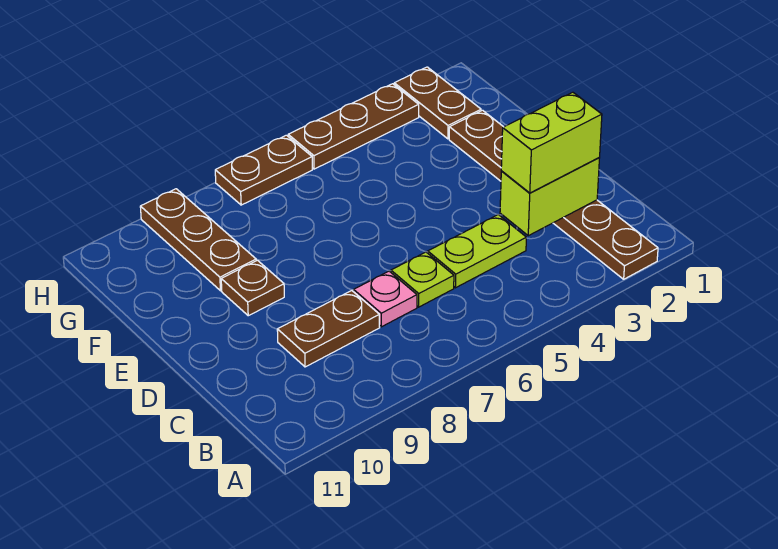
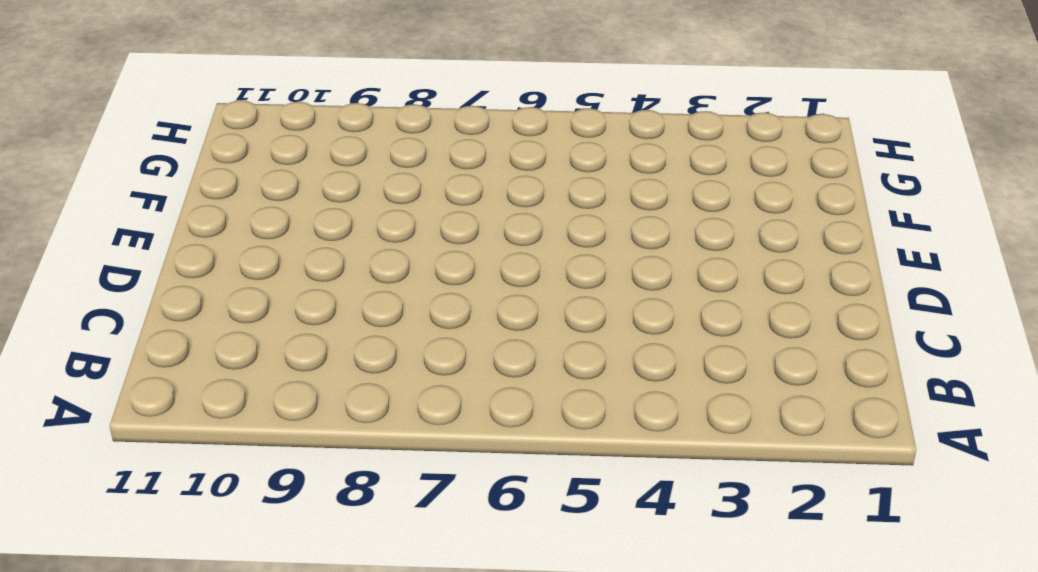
none -> brown plate A2:F2 level 1
none -> lime plate C4:C5 level 1
none -> lime plate C6 level 1

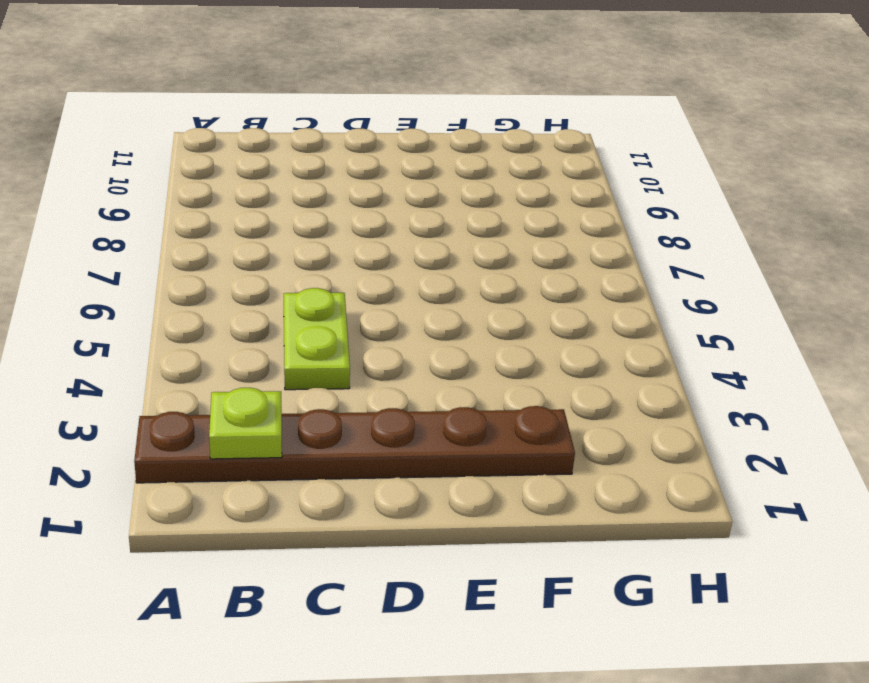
lime plate B2 level 2 -> lime plate C6 level 1
none -> pink plate C7 level 1
none -> brown plate C8:C9 level 1
none -> brown plate E9 level 1

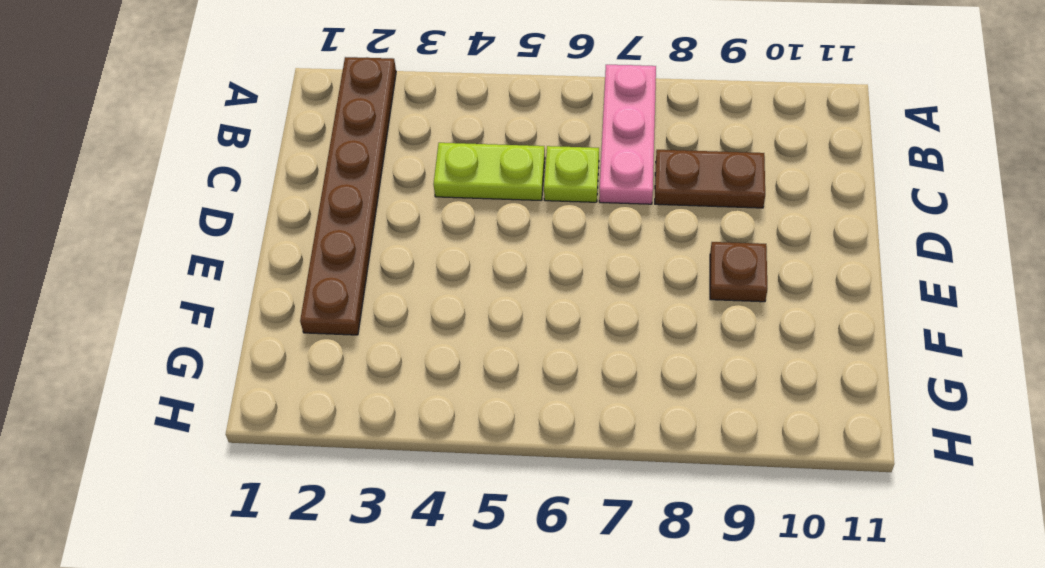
pink plate A7:C7 level 1 -> pink plate C7 level 1
none -> brown plate F9:H9 level 1
none -> brown plate G2:H2 level 1
none -> brown plate H3:H5 level 1

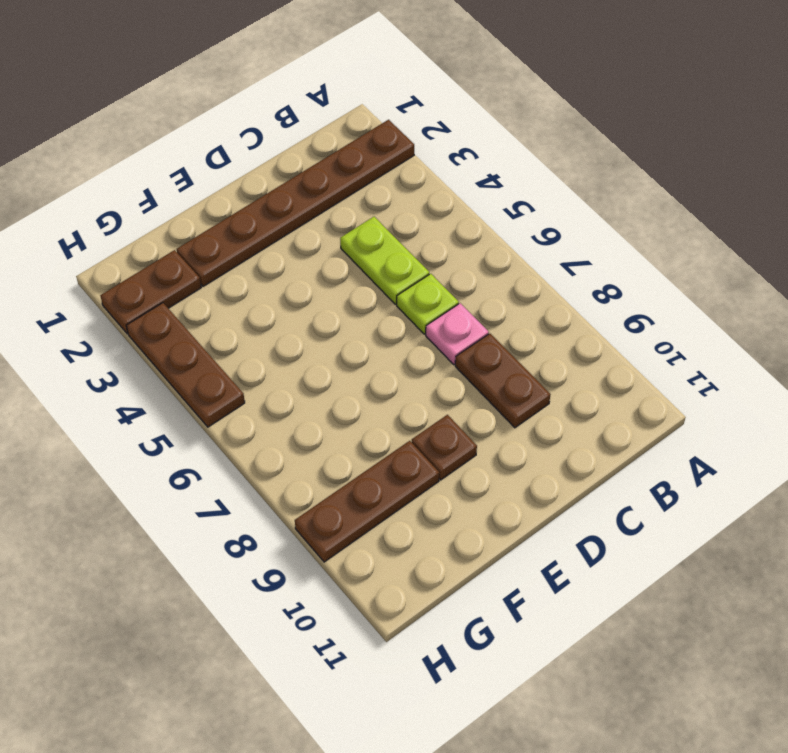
none -> brown plate H6:H7 level 1
none -> lime brick C2:C3 level 2
none -> lime brick C2:C3 level 3

